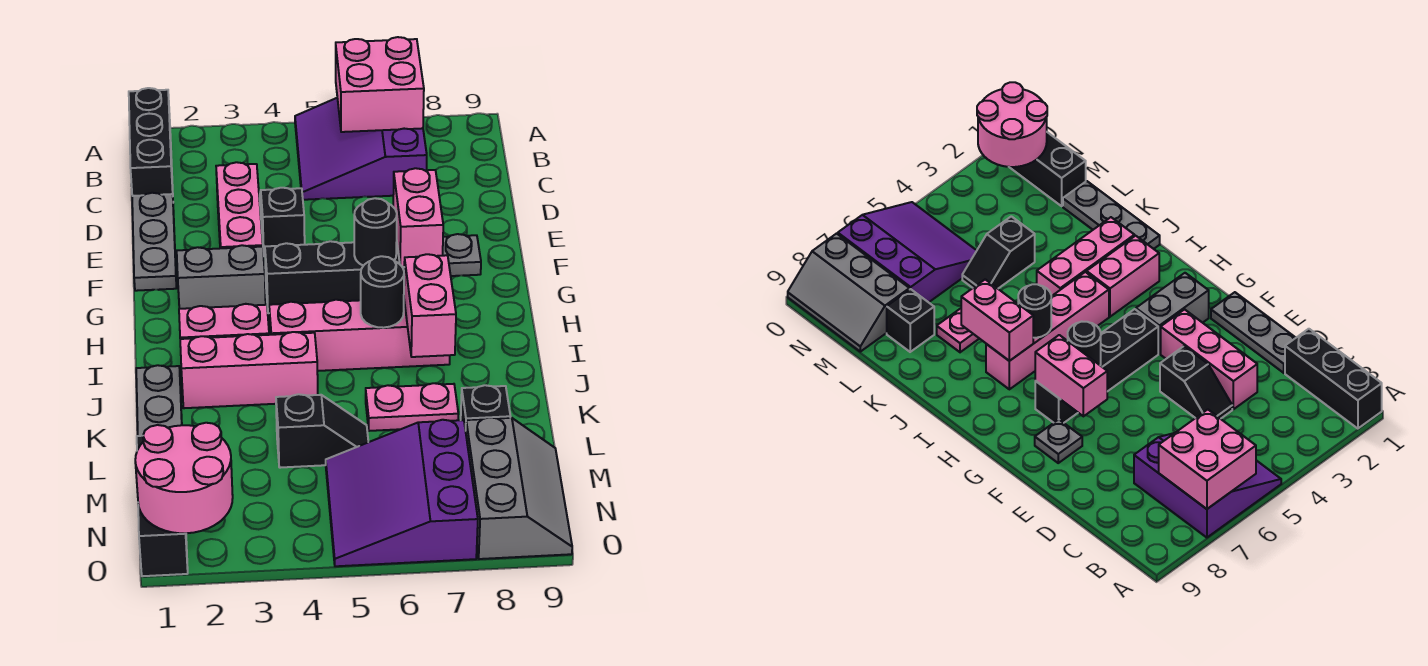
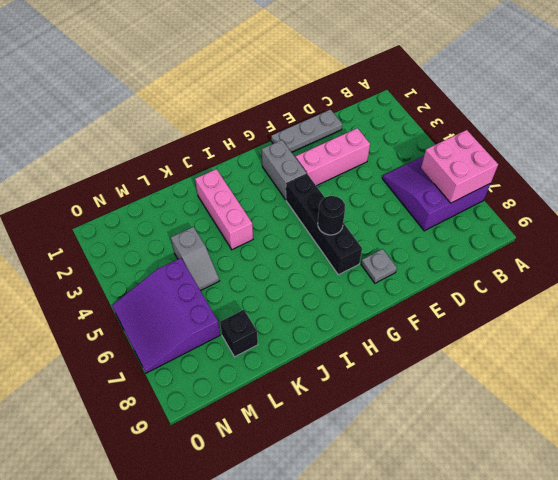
grey slope L4:L5 level 1 top 4 -> black slope L4:L5 level 1 top 4
purple slope M5:O7 level 1 top M -> purple slope M5:O7 level 1 top 7
none -> black brick A1:C1 level 1
none -> black slope D4:E4 level 1 top E
none -> pink brick I2:I3 level 1

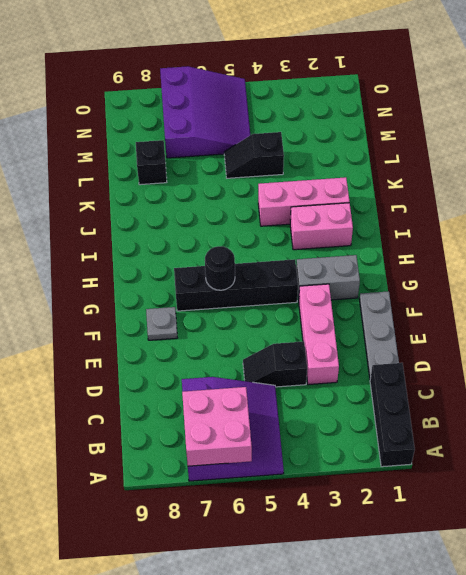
black slope D4:D5 level 1 top 4 -> black slope D4:E4 level 1 top E
none -> pink brick I4:I7 level 1
none -> grey plate J1:L1 level 1
none -> pink plate K6:K7 level 1

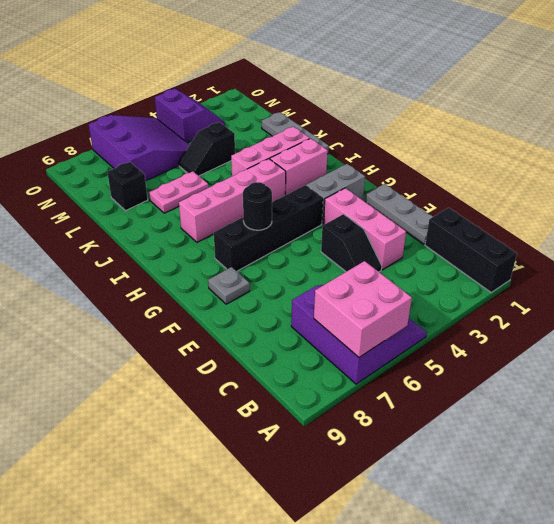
purple slope N3:O4 level 1 top 4 -> none
none -> black brick M1:O1 level 1
none -> grey slope M8:O9 level 1 top 8
none -> pink brick F7:G7 level 2

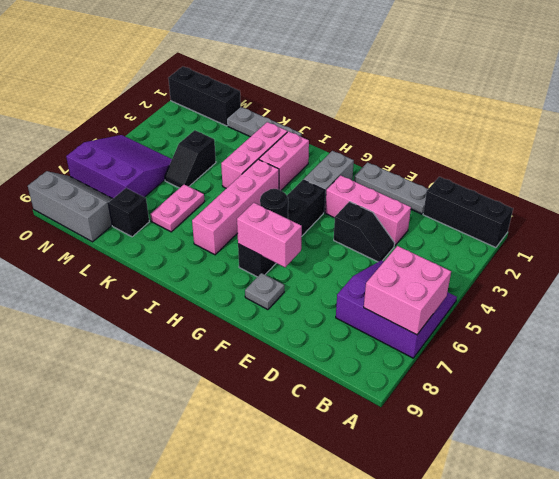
grey slope M8:O9 level 1 top 9 -> grey slope M8:O9 level 1 top 8
none -> black round brick I6 level 2
none -> pink brick I7:J7 level 2
none -> pink round brick N1:O2 level 2

